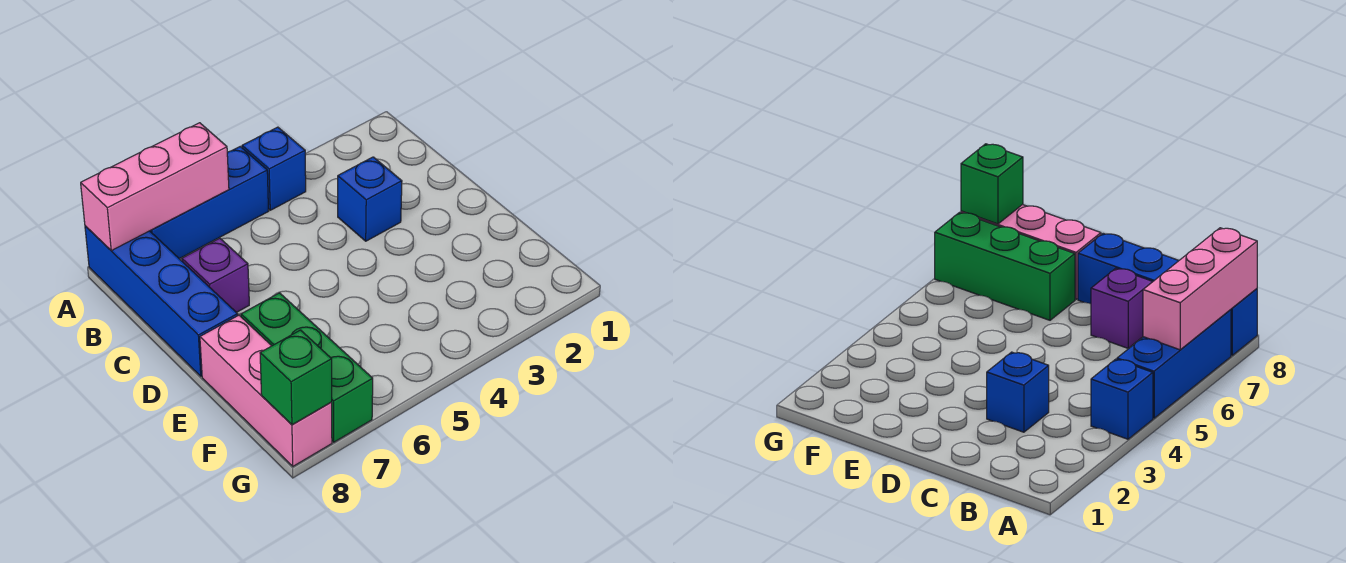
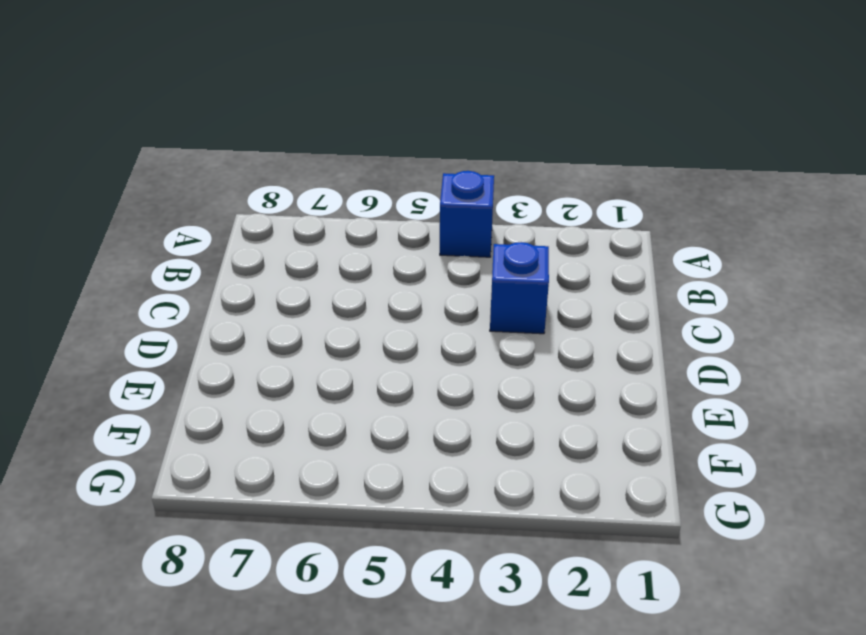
none -> blue brick A5:A7 level 1
none -> blue brick A8:D8 level 1

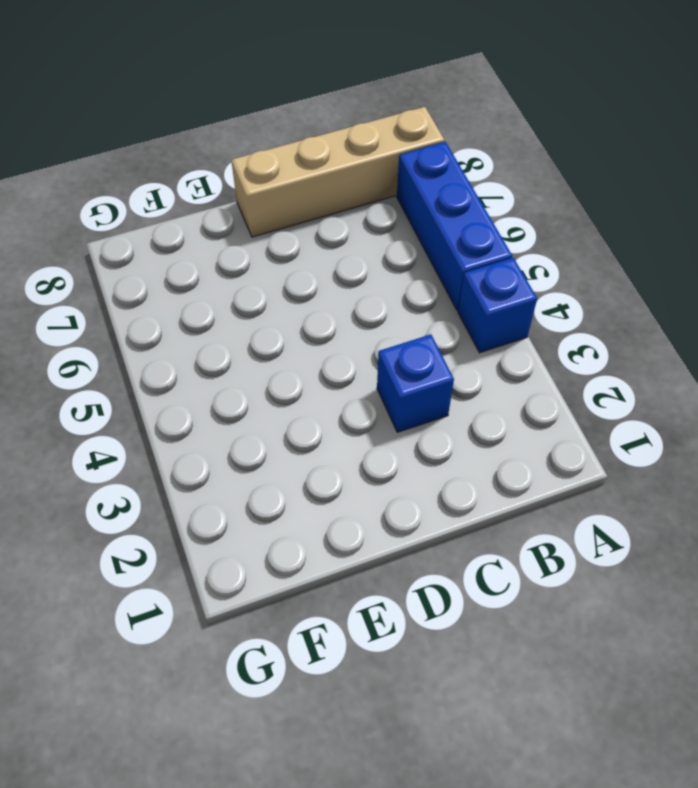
tan brick A8:D8 level 1 -> blue brick A8:D8 level 1
none -> purple brick C7 level 1
none -> green brick E7:G7 level 1

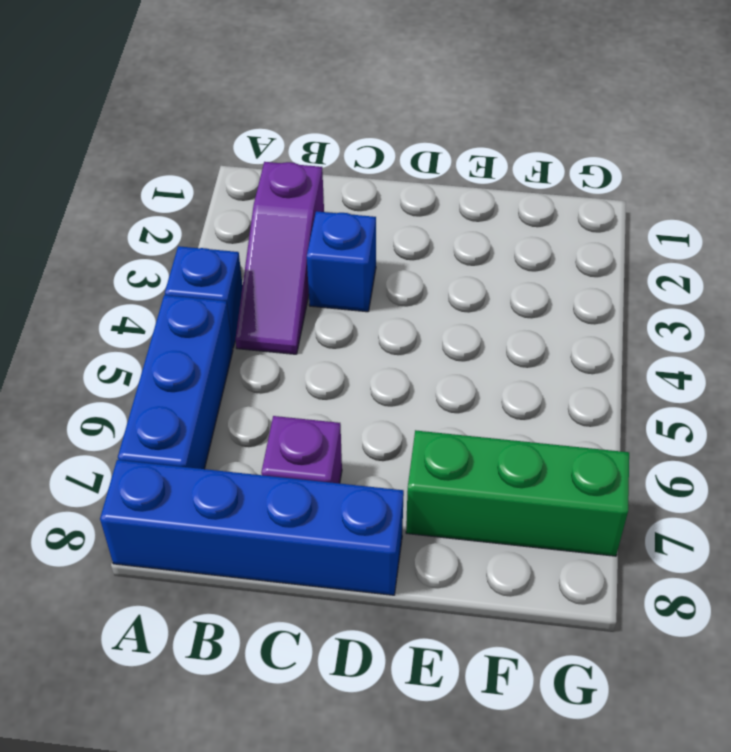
purple slope B2:B4 level 1 top 2 -> none
none -> pink brick E8:G8 level 1
none -> pink brick A6:A8 level 2

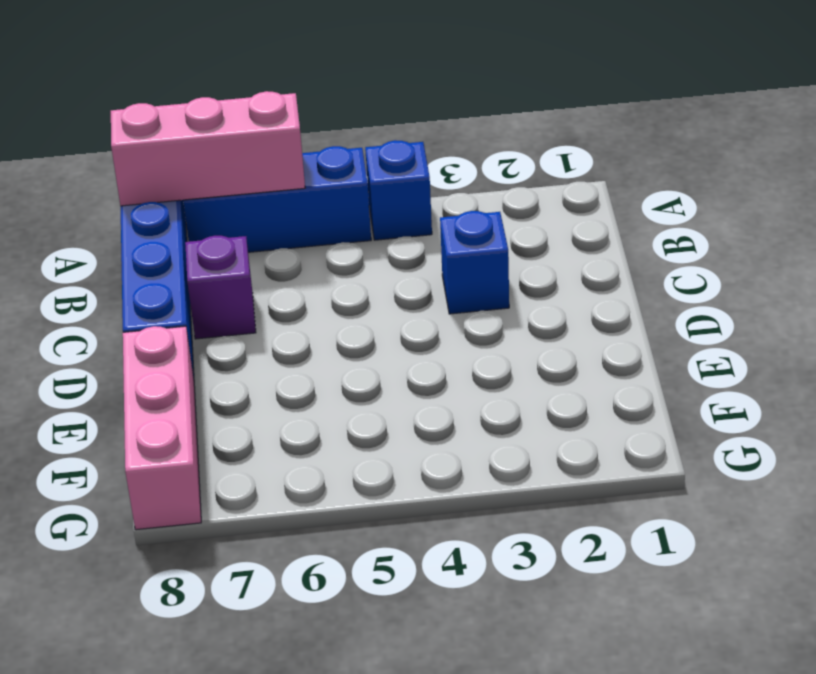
none -> green brick E7:G7 level 1
none -> green brick G8 level 2

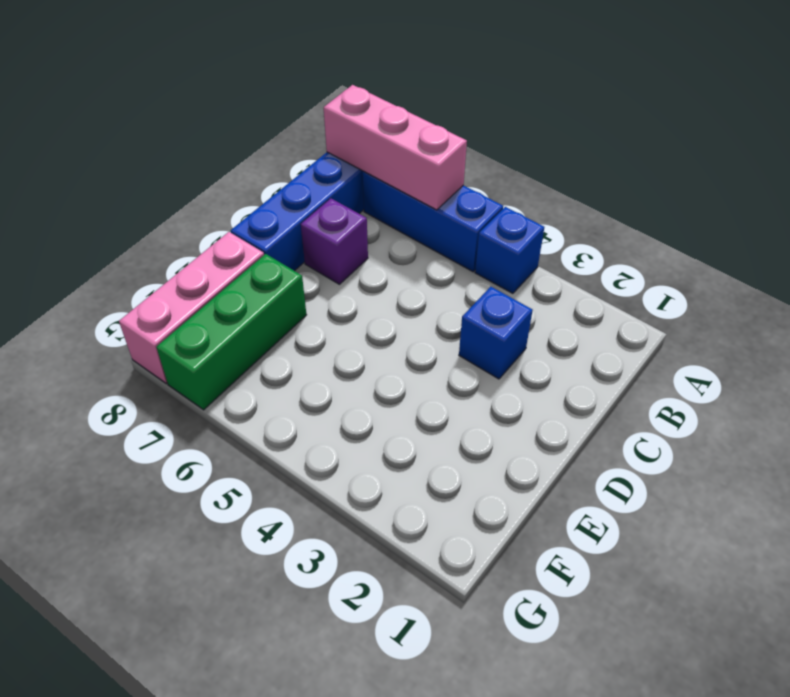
none -> green brick G8 level 2

